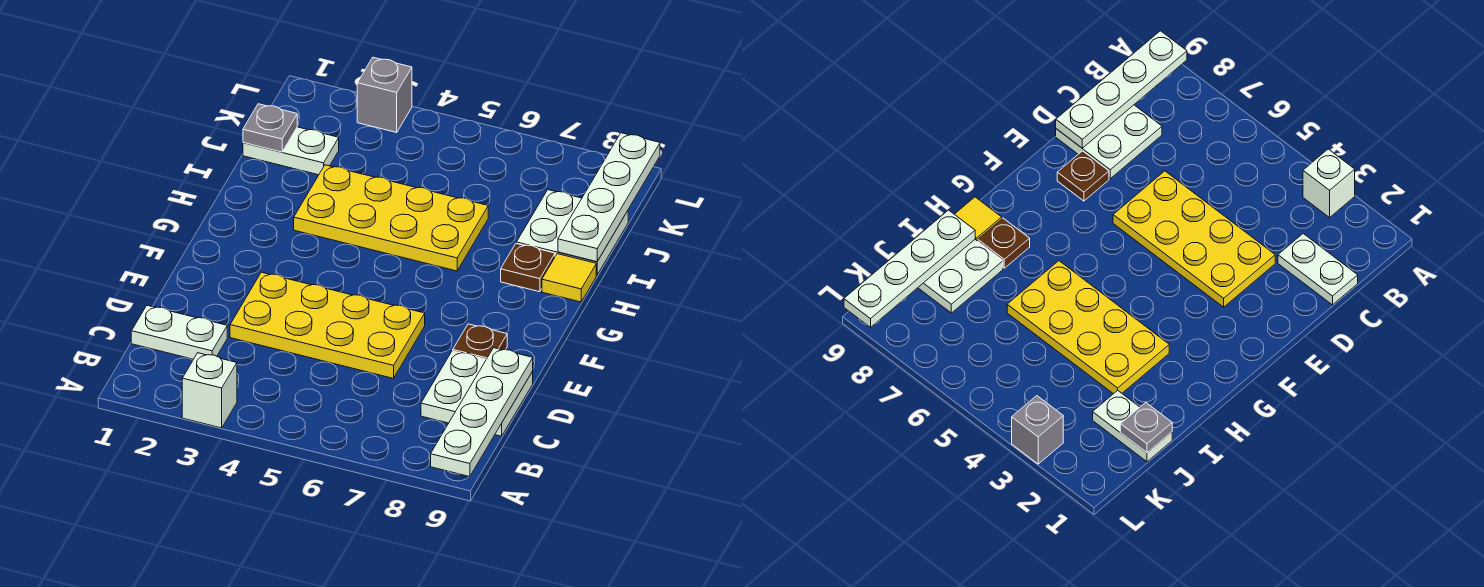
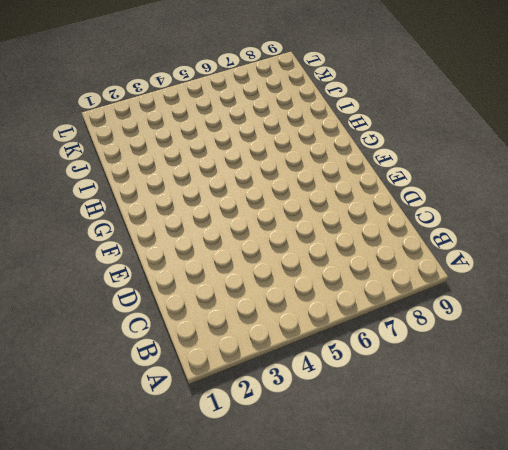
none -> white brick A3 level 1
none -> white plate C1:C2 level 1
none -> white plate C8:D9 level 1

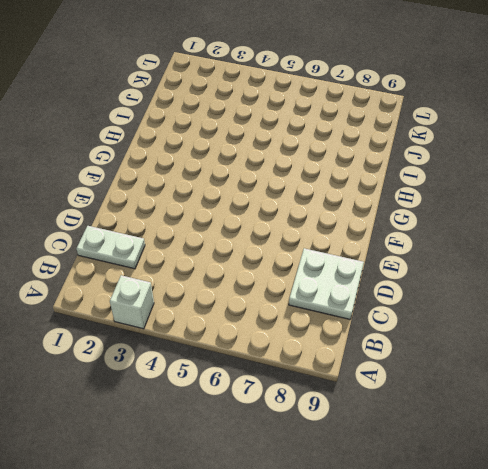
none -> yellow plate D3:E6 level 1
none -> brown plate E8 level 1
none -> yellow plate H3:I6 level 1

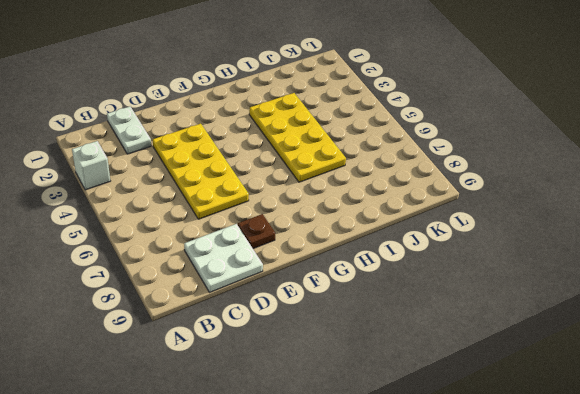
none -> brown plate H8 level 1
none -> yellow tile H9 level 1
none -> white plate I8:J9 level 1

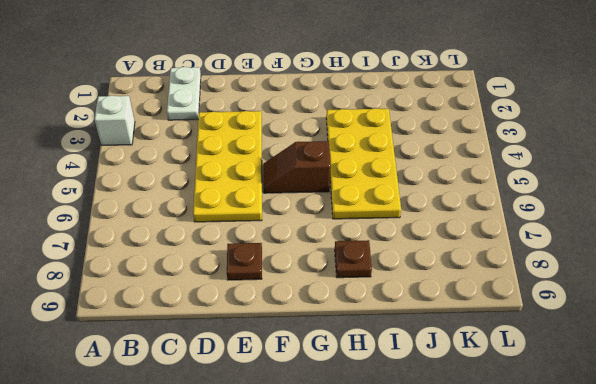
brown slope F5:G5 level 1 top G -> none
none -> white plate C8:D9 level 1
none -> yellow tile H9 level 1
none -> white plate I8:J9 level 1

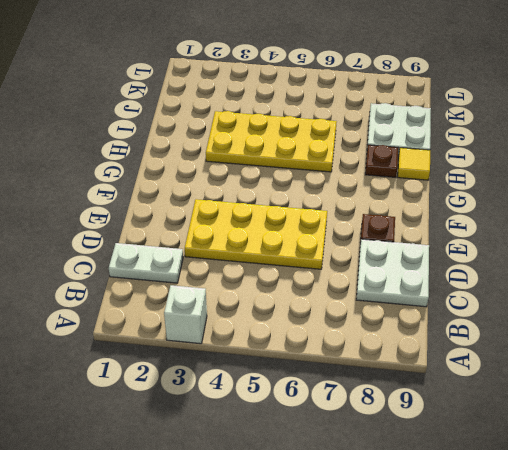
none -> white plate J1:J2 level 1
none -> grey brick L3 level 1
none -> white plate A9:D9 level 2

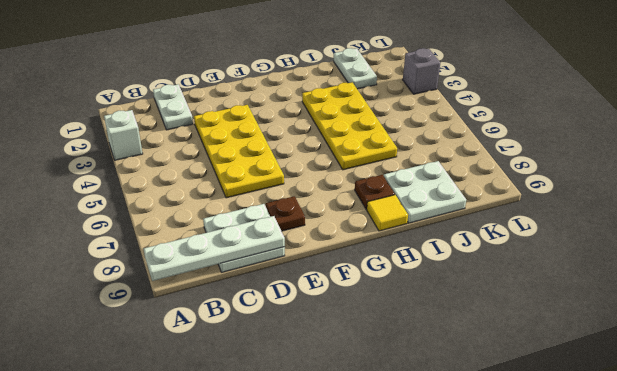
none -> white plate I9:L9 level 2
none -> grey plate J1 level 2

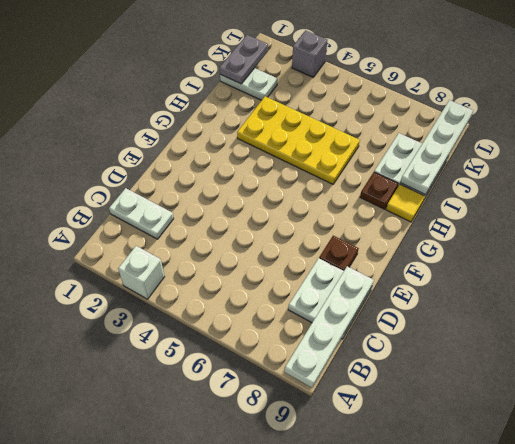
grey plate J1:K1 level 2 -> grey plate J1 level 2
none -> yellow plate D3:E6 level 1

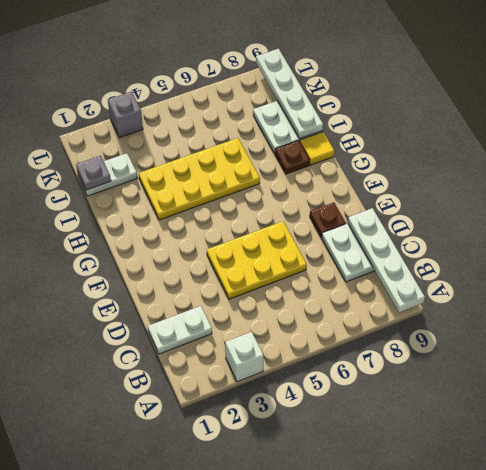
yellow plate D4:E6 level 1 -> yellow plate D3:E6 level 1

